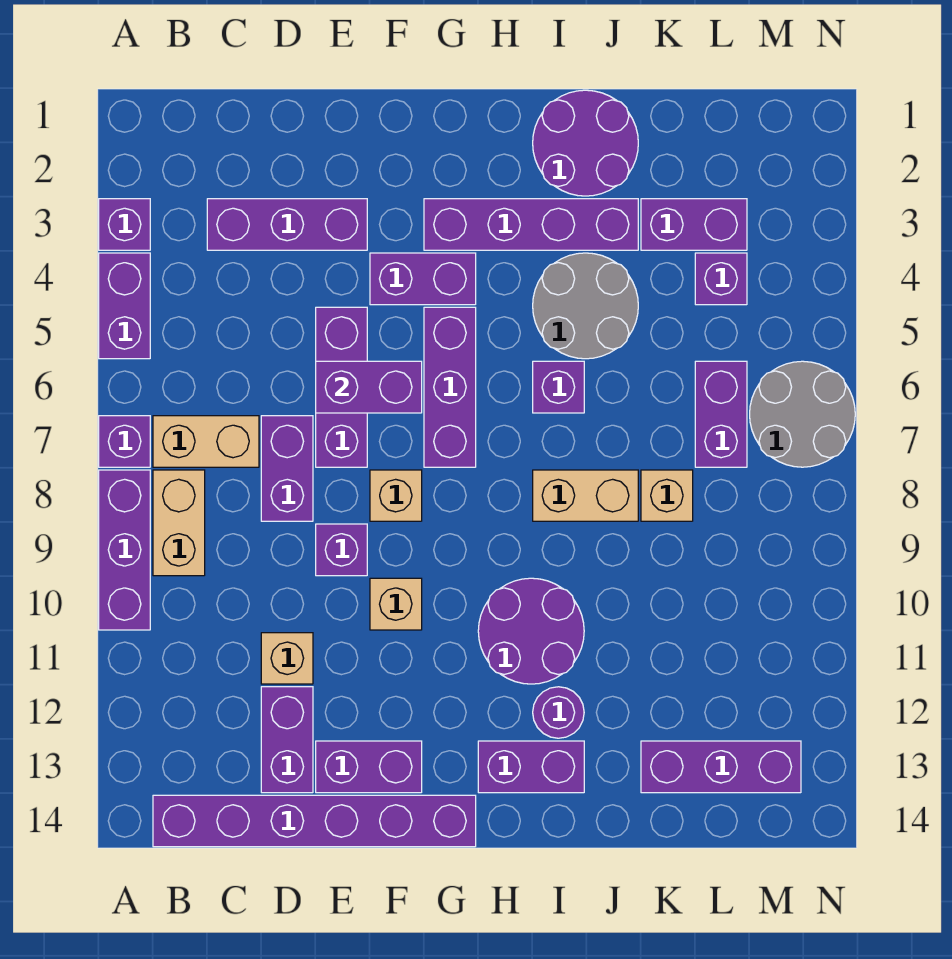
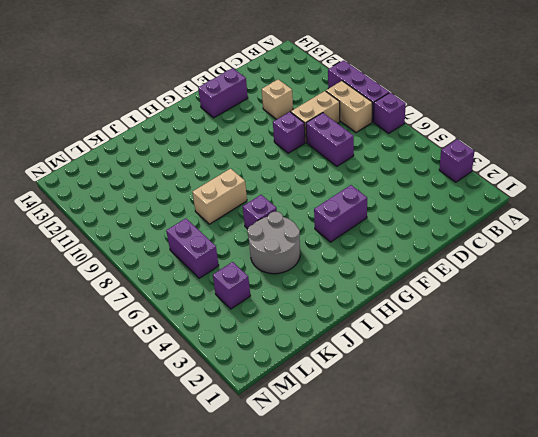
tan brick C9:D9 level 1 -> tan brick B7:C7 level 1
none -> purple brick A4:A5 level 1
none -> purple brick B14:G14 level 1
none -> purple brick C3:E3 level 1
none -> purple brick D12:D13 level 1

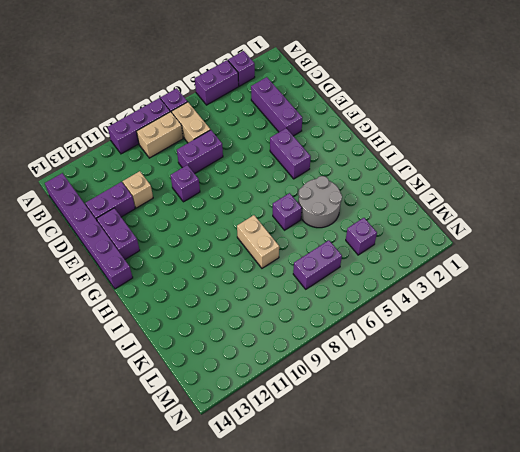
none -> purple brick E5:E7 level 1
none -> tan brick F8 level 1
none -> tan brick F10 level 1
none -> purple brick G3:J3 level 1

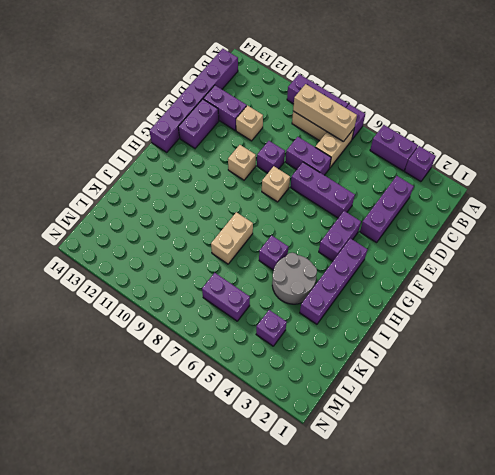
tan brick B7:B9 level 2 -> none
none -> purple brick G5:G7 level 1
none -> purple round brick H10:I11 level 1
none -> purple brick H13:I13 level 1
none -> purple round brick I1:J2 level 1

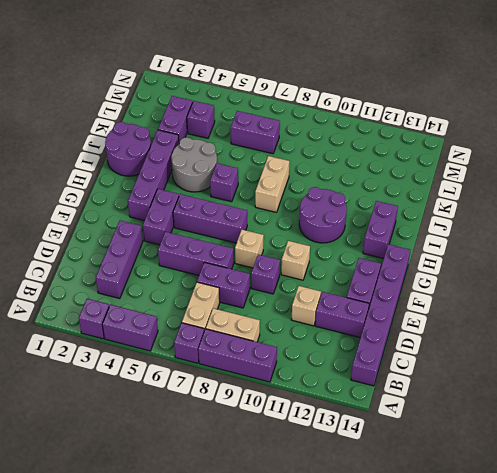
none -> purple round brick I12 level 1
none -> tan brick K8 level 1
none -> purple brick K13:M13 level 1
none -> grey round brick M6:N7 level 1

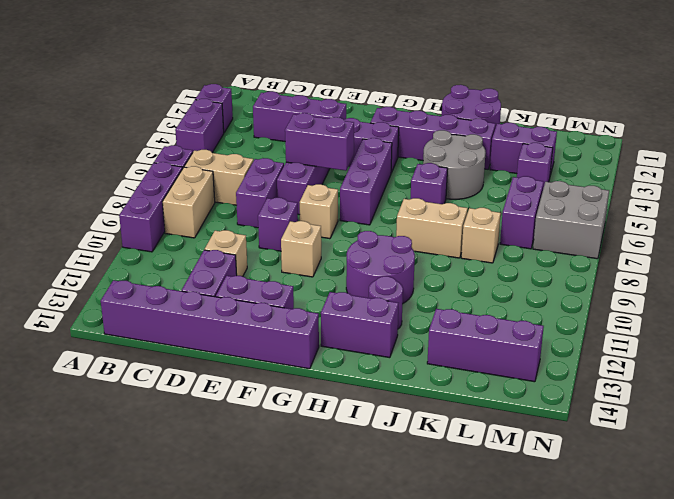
grey brick M6:N7 level 1 -> grey round brick M6:N7 level 1

